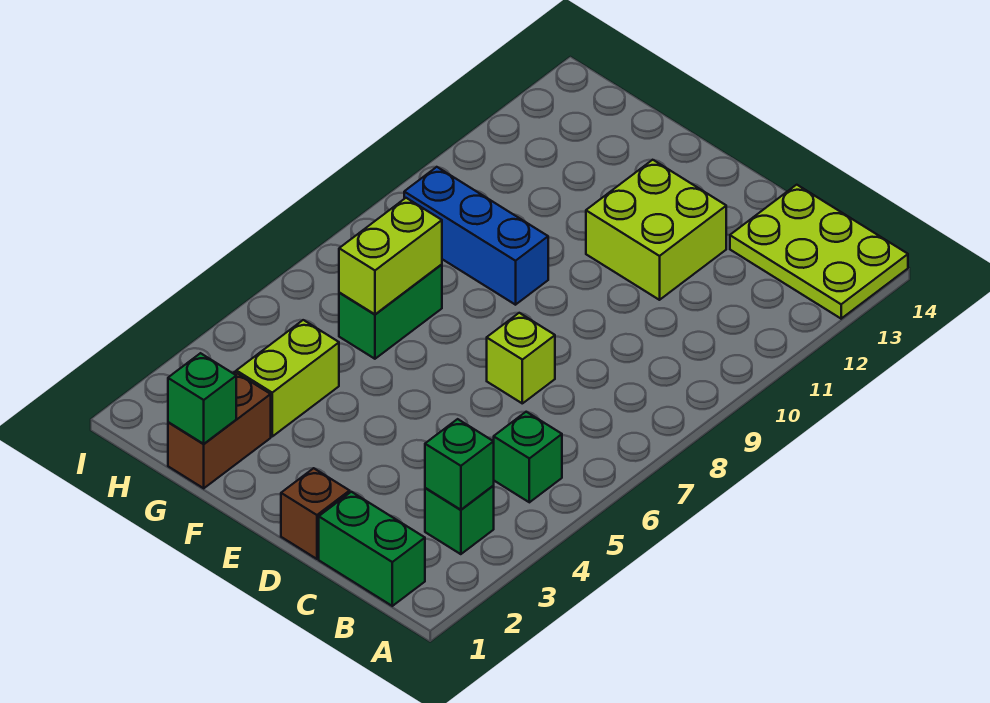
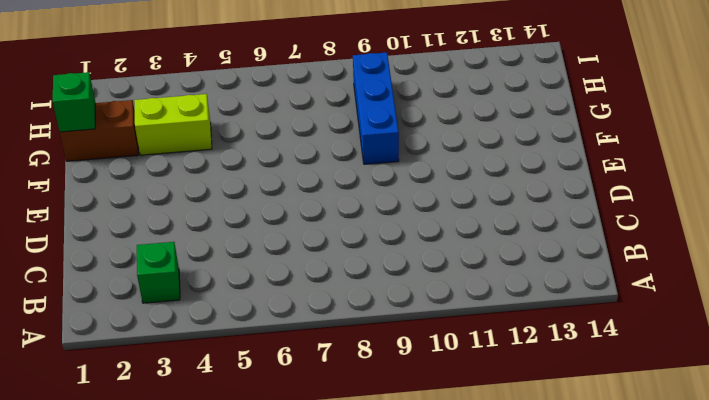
none -> lime plate A13:C14 level 1
none -> green brick B1:C1 level 1
none -> green brick B5 level 1

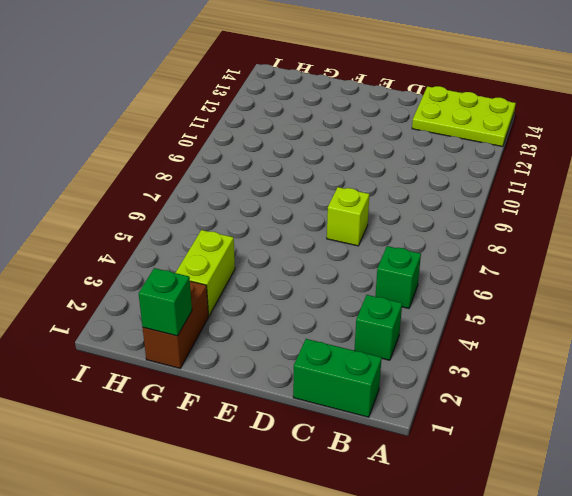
none -> brown brick D1 level 1
none -> lime brick D11:E12 level 1
none -> blue brick F9:H9 level 1

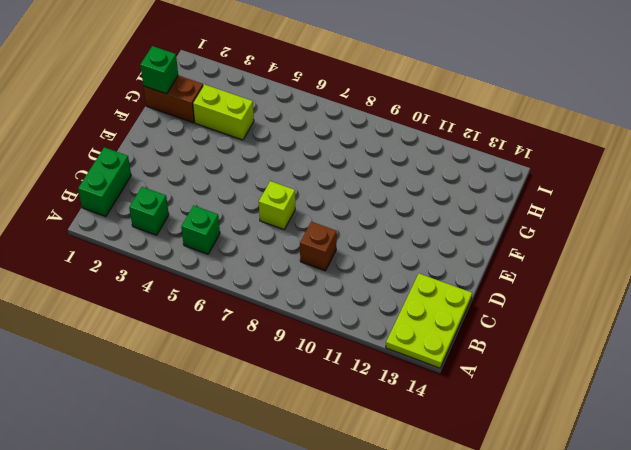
brown brick C9 level 1 -> brown brick D1 level 1
none -> lime brick D11:E12 level 1
none -> blue brick F9:H9 level 1
none -> green brick G6:G7 level 1

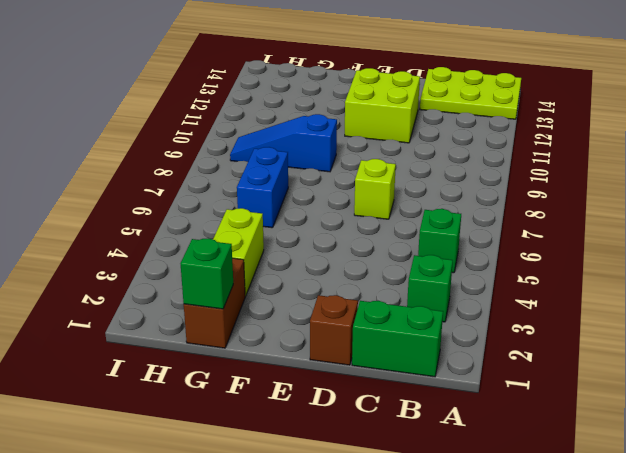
blue slope F9:H9 level 1 top F -> blue brick F9:H9 level 1
blue brick G6:G7 level 1 -> green brick G6:G7 level 1
none -> green brick B3 level 2
none -> lime brick G6:G7 level 2

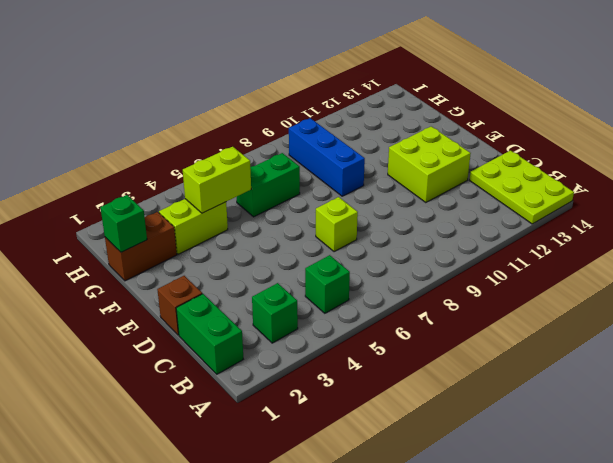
lime brick G4:G5 level 2 -> lime brick G6:G7 level 2
none -> green brick B3 level 2

